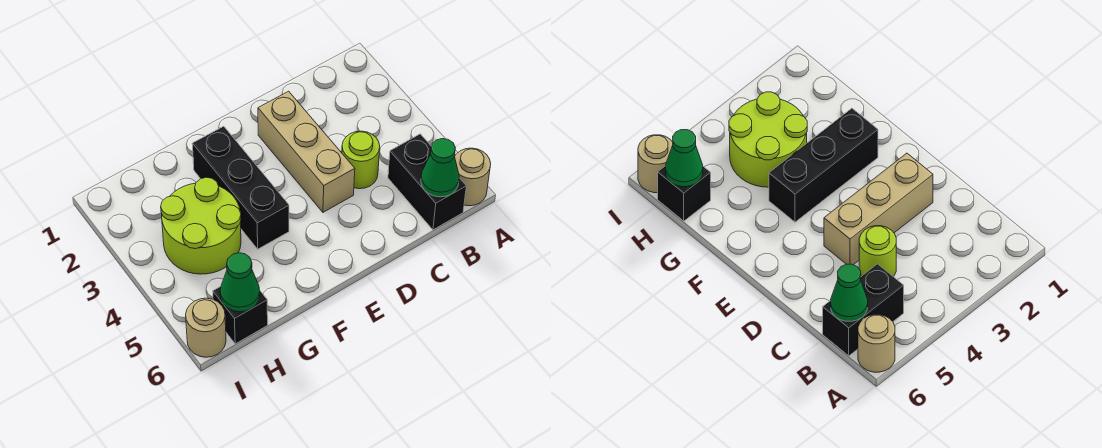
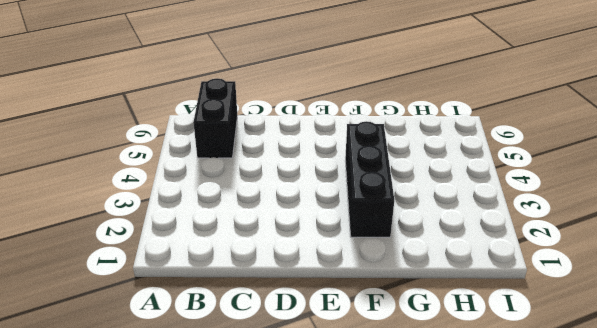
none -> tan round brick A6 level 1
none -> lime round brick C4 level 1

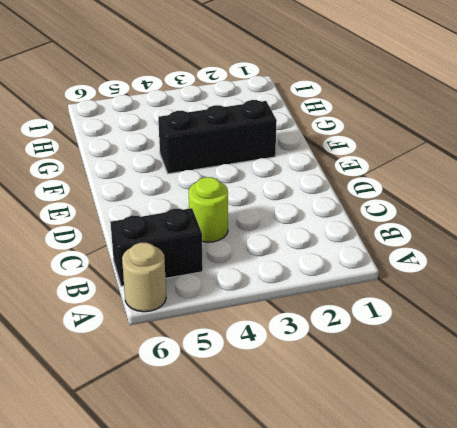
none -> tan brick D2:D4 level 1
none -> lime round brick G3:H4 level 1

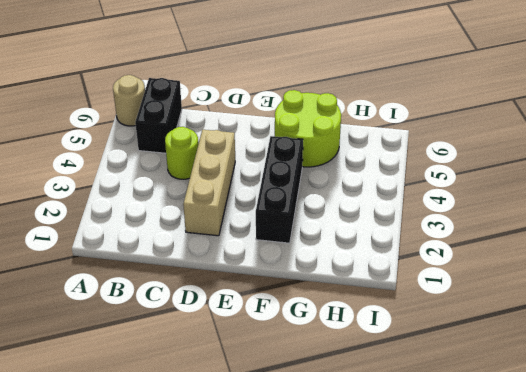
lime round brick F5:G6 level 1 -> lime round brick G3:H4 level 1
none -> black brick H6 level 1
none -> tan round brick I6 level 1

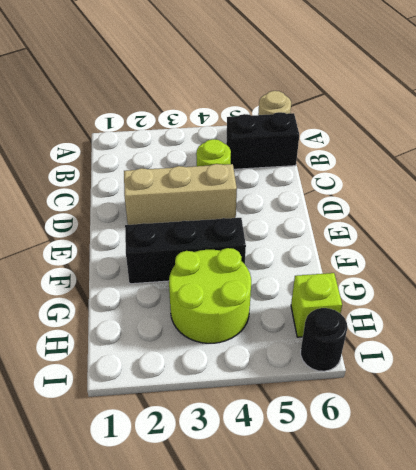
lime brick H6 level 1 -> black brick H6 level 1
black round brick I6 level 1 -> tan round brick I6 level 1
none -> green cone B6 level 2
none -> green cone H6 level 2

